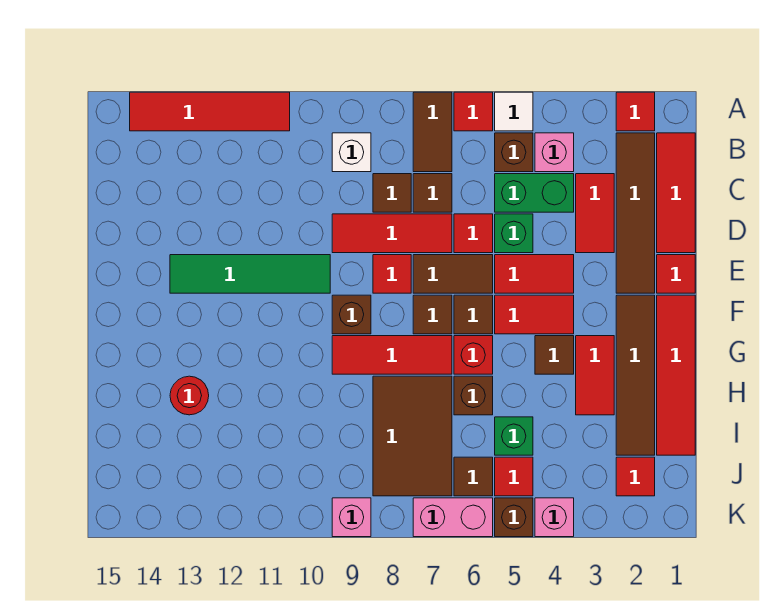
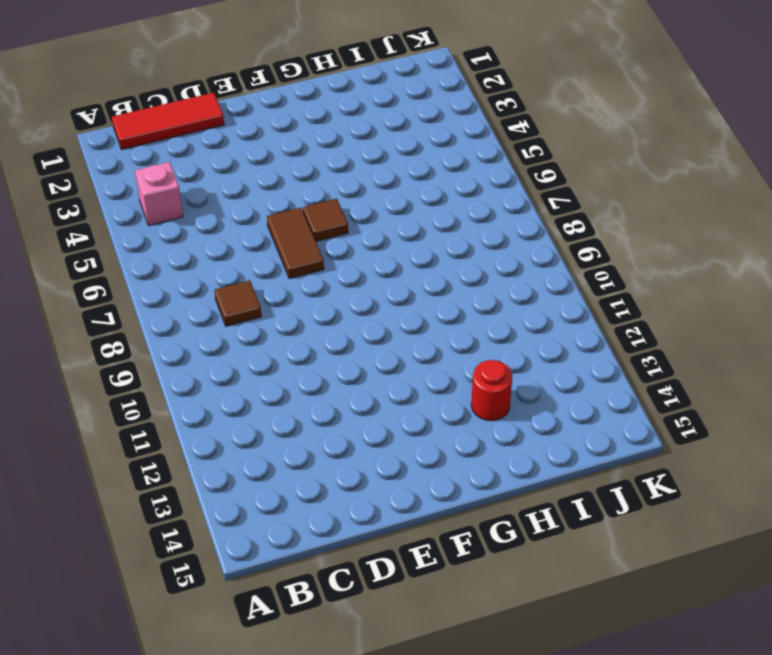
none -> red tile A2 level 1
none -> white tile A5 level 1
none -> red tile A6 level 1
none -> brown tile A7:B7 level 1

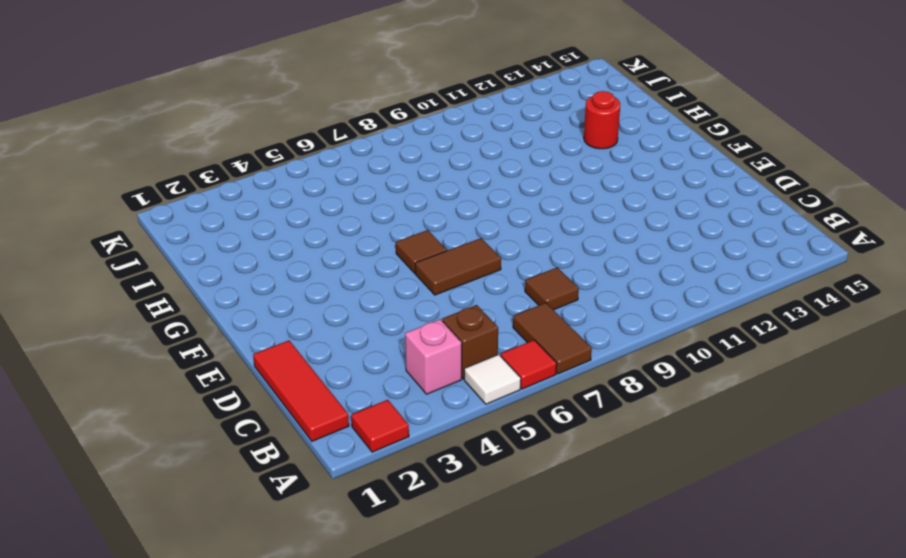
none -> red tile A11:A14 level 1
none -> brown tile B2:E2 level 1
none -> white brick B9 level 1
none -> red tile C3:D3 level 1

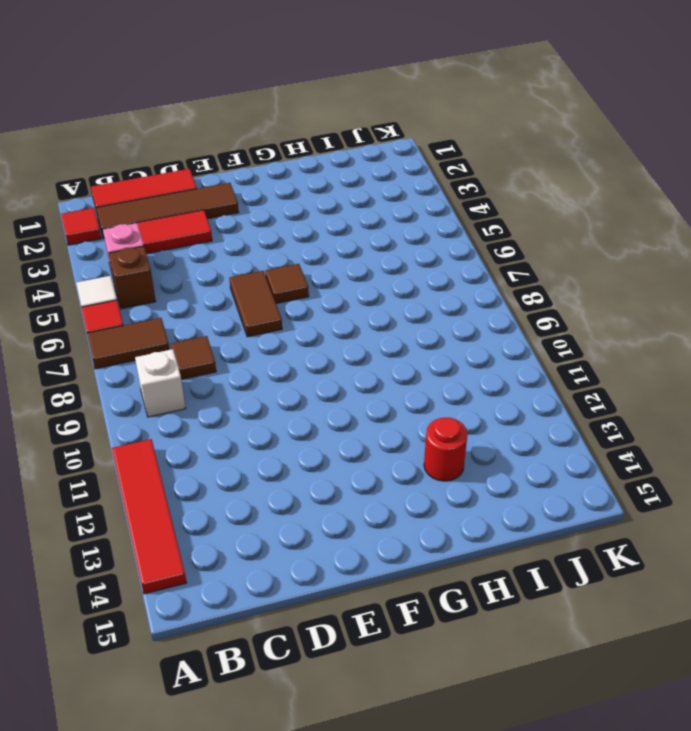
none -> green brick C4:C5 level 1
none -> brown tile C7 level 1
none -> green brick D5 level 1
none -> red tile D6 level 1

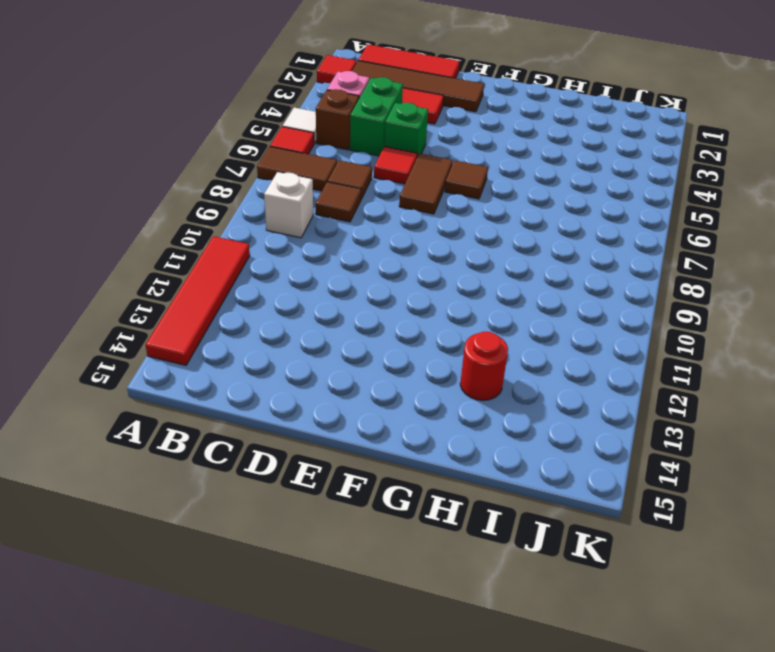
none -> red tile D7:D9 level 1
none -> red tile E1 level 1
none -> red tile E4:E5 level 1
none -> red tile E8 level 1

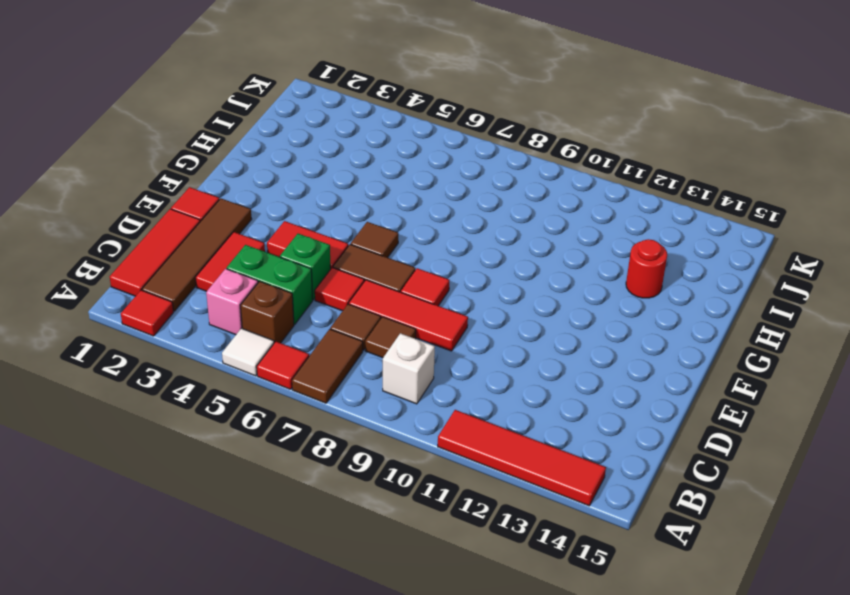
none -> green tile E10:E13 level 1
none -> red tile F1:I1 level 1
none -> brown tile F2:I2 level 1
none -> red tile F4:F5 level 1

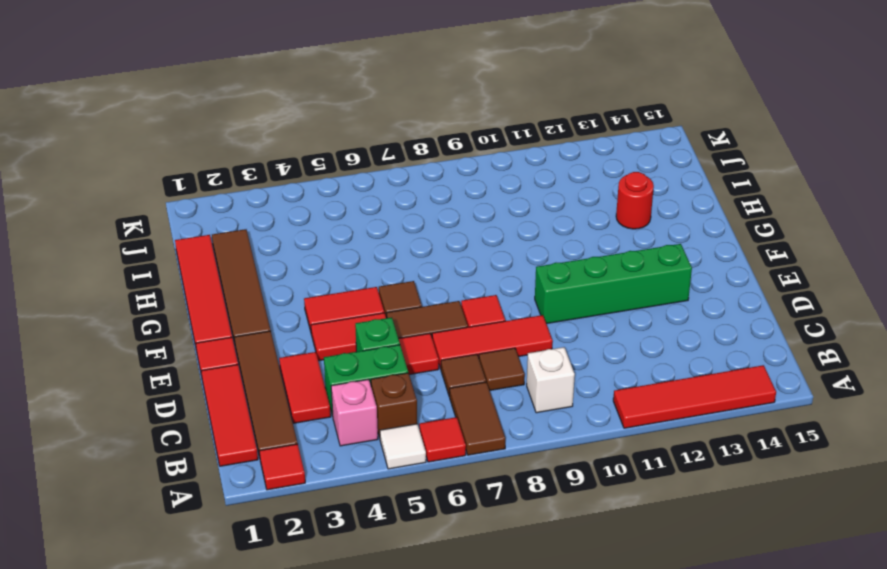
green brick E10:E13 level 1 -> green tile E10:E13 level 1
none -> brown tile F7 level 1
none -> brown brick F9 level 1
none -> red tile G3:H3 level 1
none -> brown tile G4 level 1

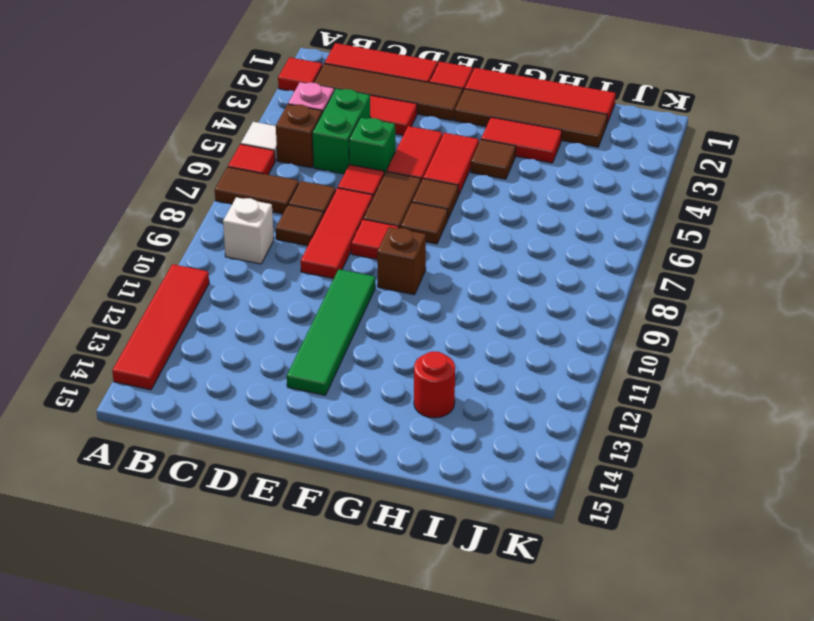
none -> red brick G6 level 1
none -> red tile G7:G9 level 1
none -> brown brick H6 level 1
none -> brown tile H7:J8 level 1

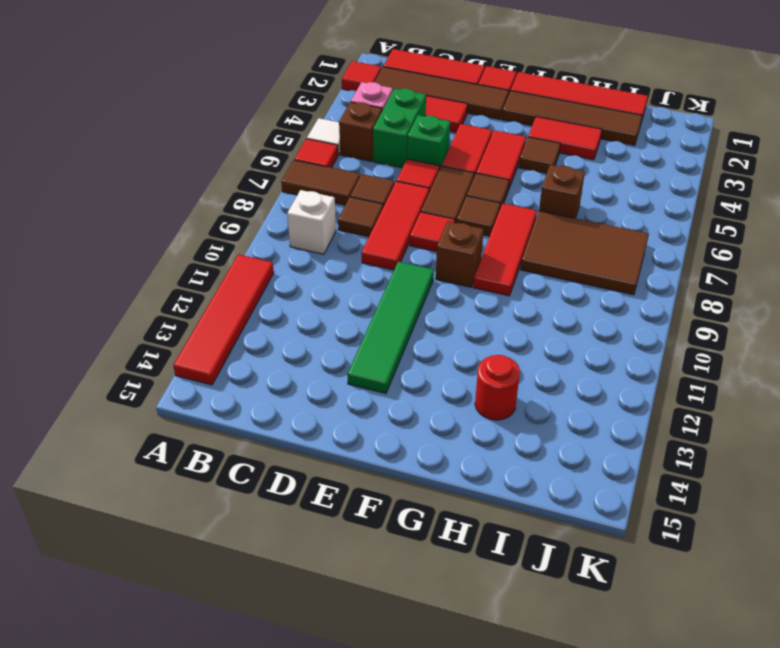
none -> red brick G6 level 1
none -> green brick I5 level 1
none -> red tile J2 level 1
none -> red tile J5 level 1

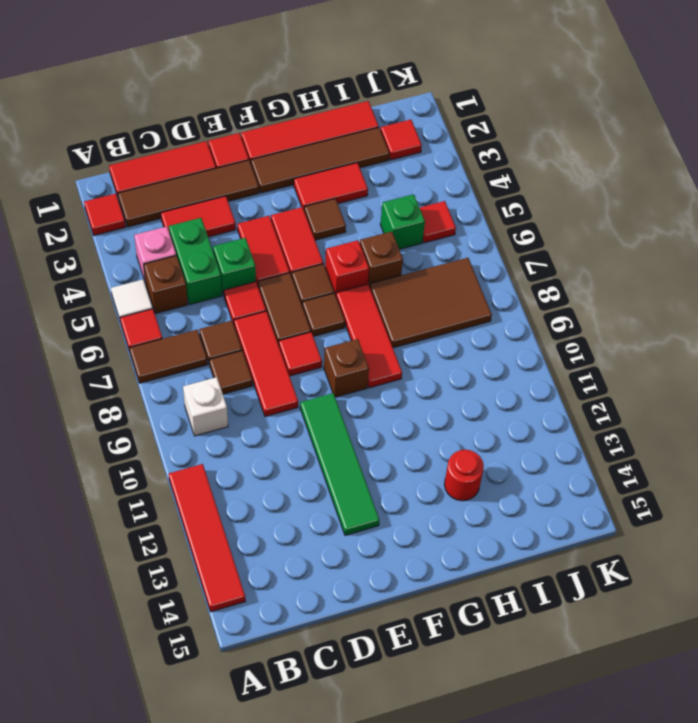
none -> brown tile J6 level 1
none -> pink brick K4 level 1
none -> brown brick K5 level 1
none -> pink brick K6:K7 level 1

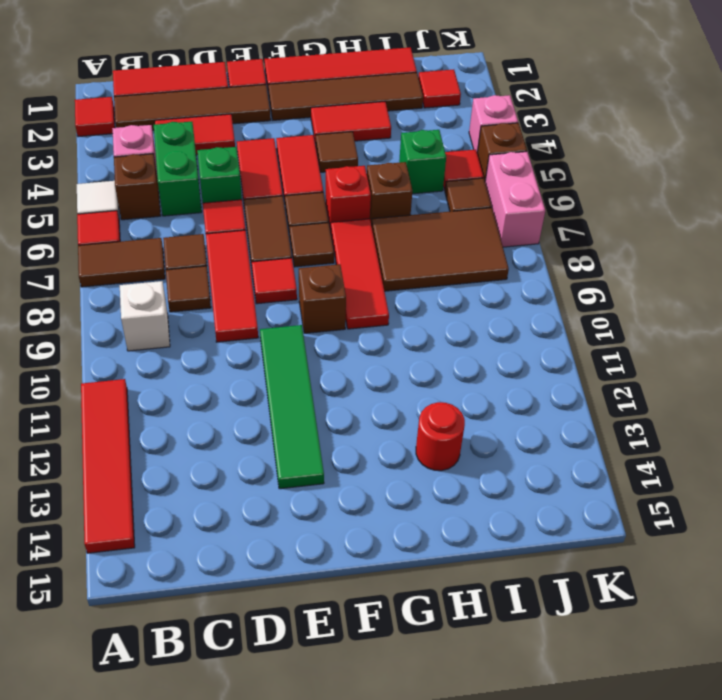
none -> pink brick K9 level 1

